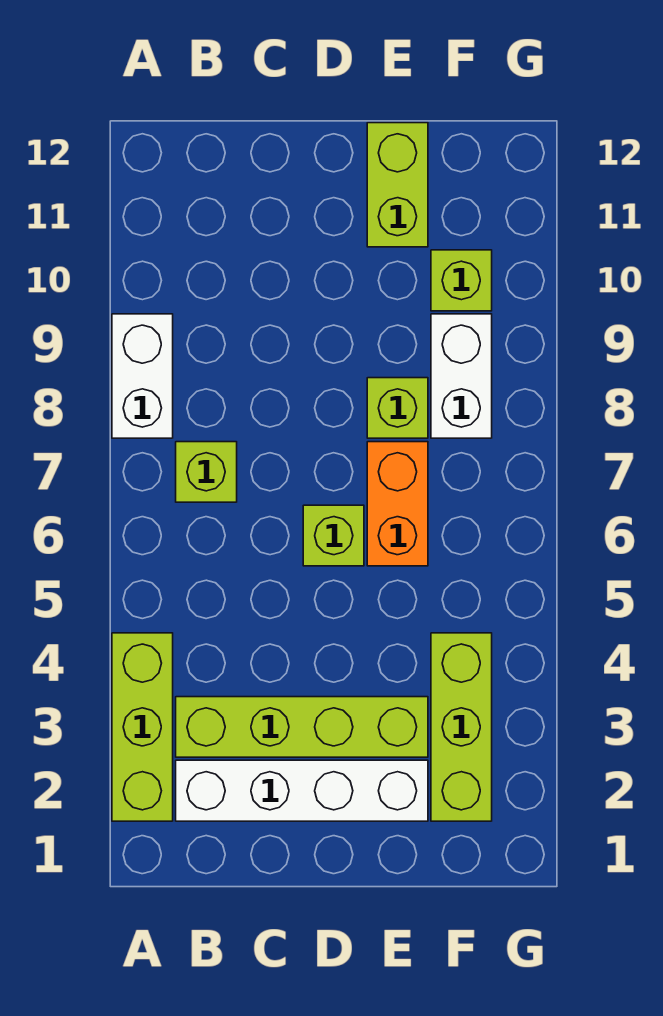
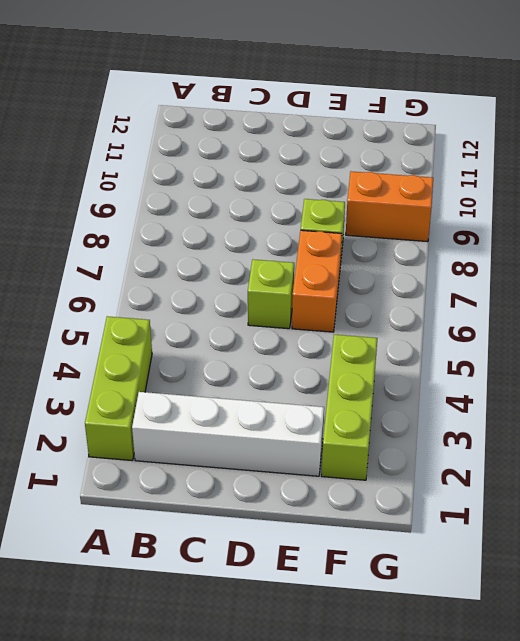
orange brick F9:G9 level 1 -> white brick F8:F9 level 1
none -> white brick A8:A9 level 1
none -> lime brick B3:E3 level 1
none -> lime brick B7 level 1

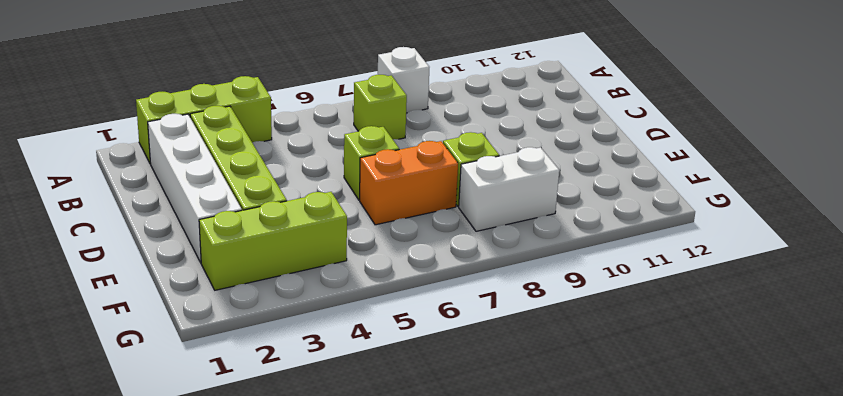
white brick A8 level 1 -> white brick A8:A9 level 1
none -> lime brick E11:E12 level 1
none -> lime brick F10 level 1

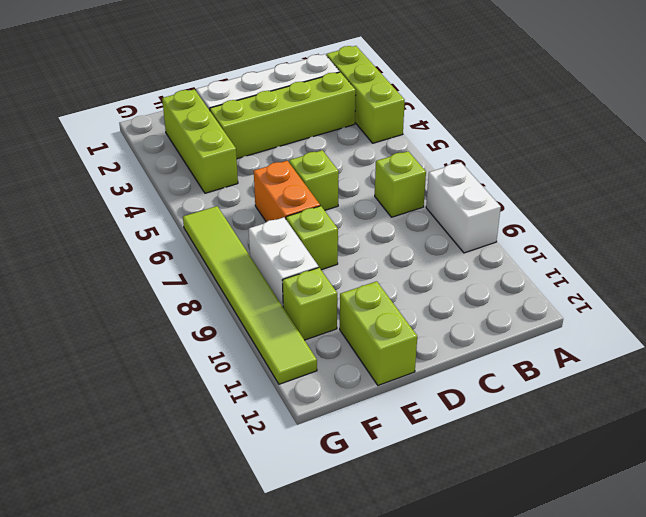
lime tile G6:G11 level 1 -> none

